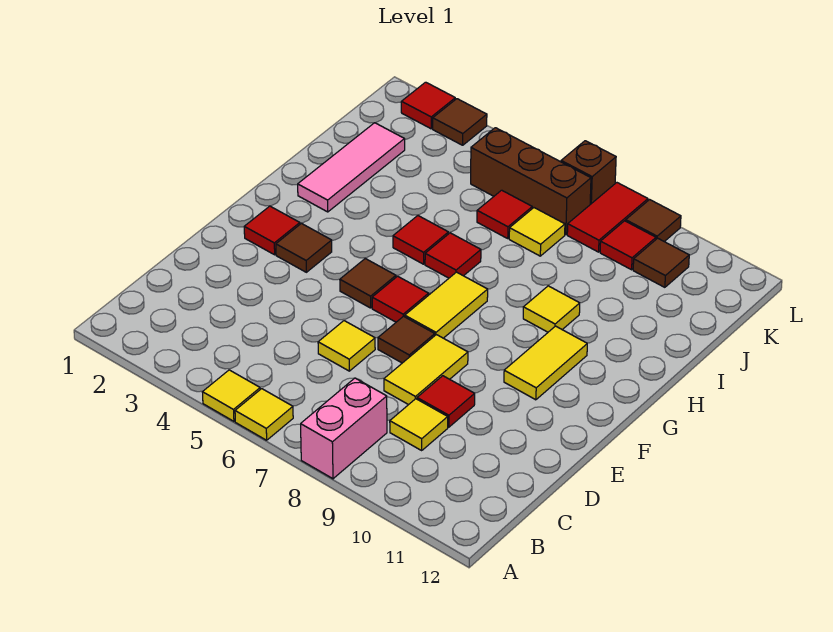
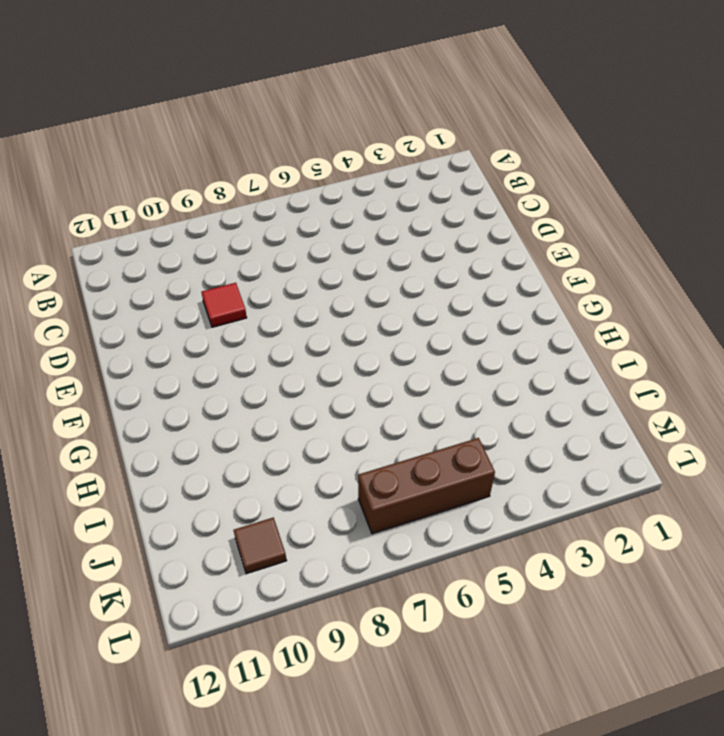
none -> yellow tile A5 level 1
none -> yellow tile A6 level 1
none -> pink brick A8:B8 level 1

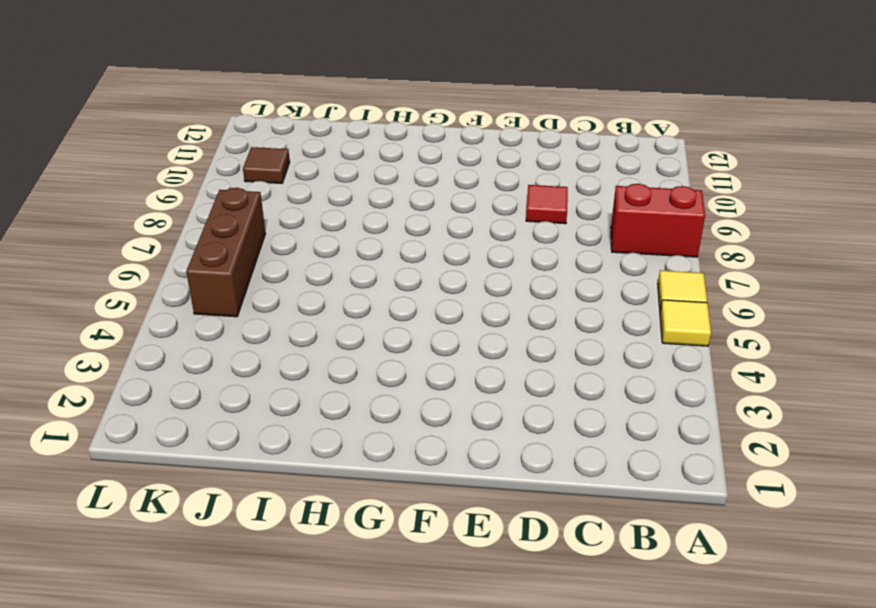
red brick A8:B8 level 1 -> pink brick A8:B8 level 1
none -> yellow tile C9 level 1
none -> yellow tile D6 level 1
none -> yellow tile D8:E8 level 1

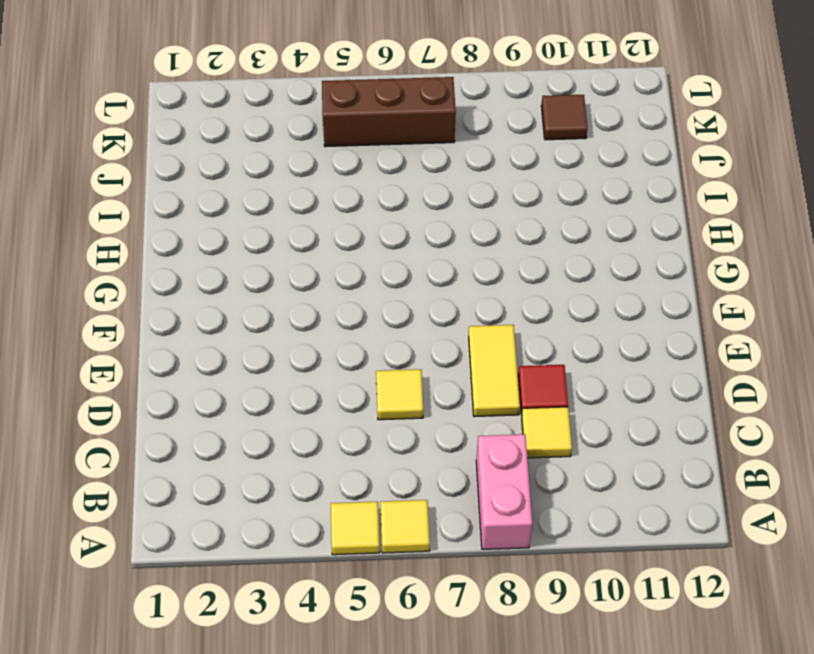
none -> brown tile E7 level 1
none -> red tile F2 level 1
none -> brown tile F3 level 1

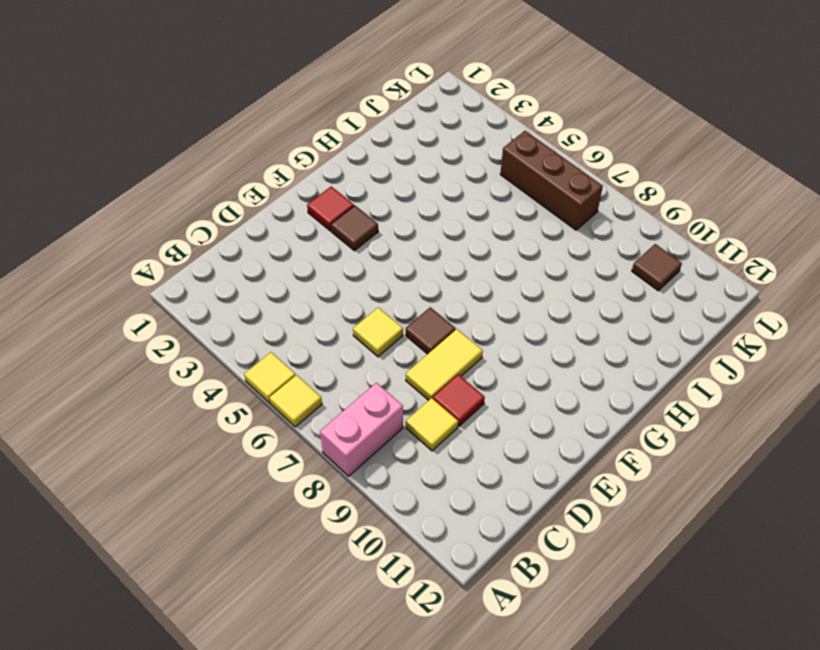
none -> brown tile F5 level 1
none -> red tile F6 level 1
none -> yellow tile F7:G7 level 1

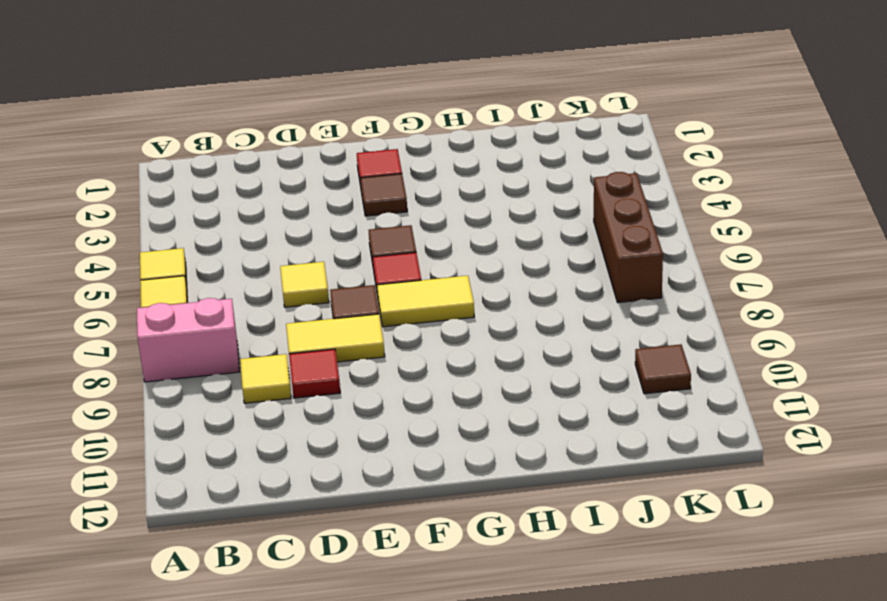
none -> yellow tile F10:G10 level 1
none -> pink tile H2:J2 level 1
none -> red tile H5 level 1

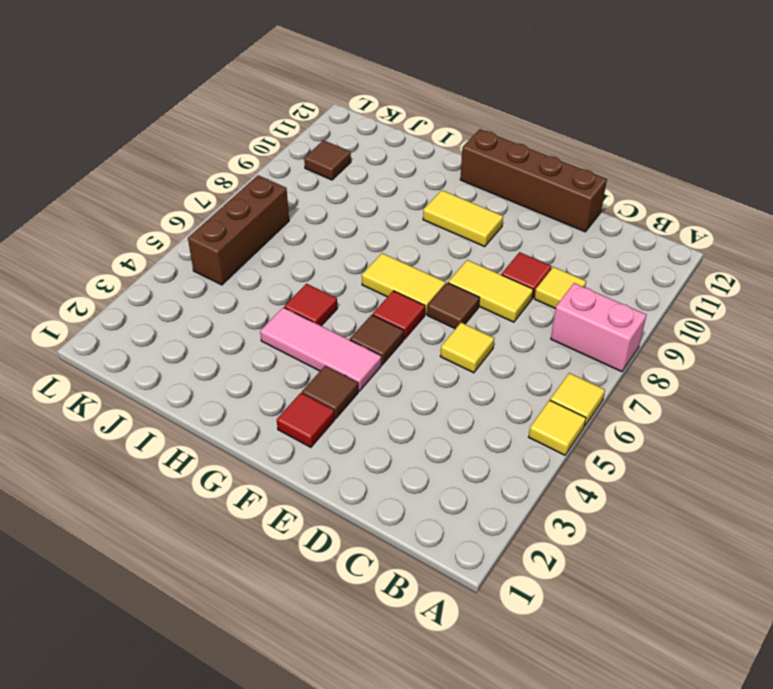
brown brick D12:G12 level 1 -> none
pink tile F4:H4 level 1 -> pink tile H2:J2 level 1
none -> red tile H6 level 1
none -> yellow tile H9 level 1
none -> red tile J6 level 1

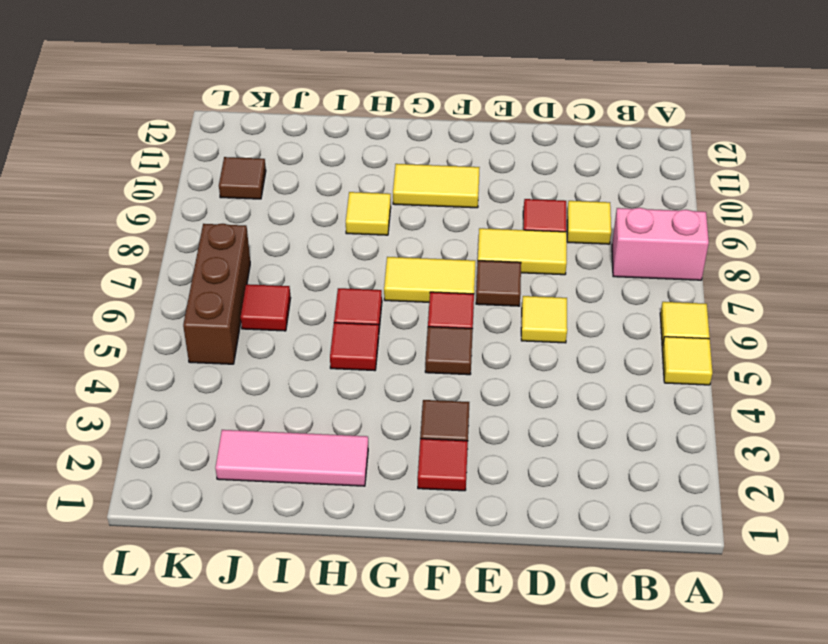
none -> yellow tile J7 level 1
none -> red tile K8:L8 level 1
none -> red tile K9 level 1

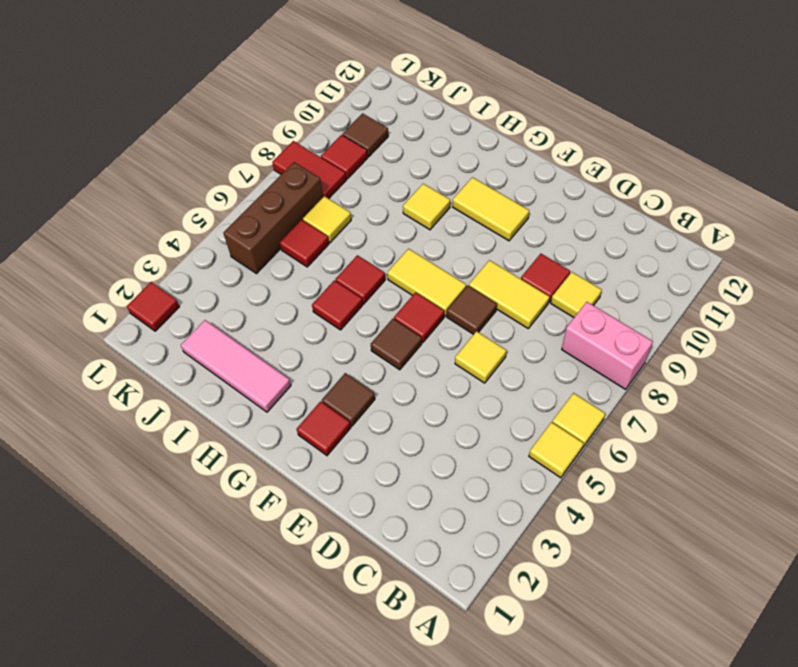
none -> brown tile L3 level 1
none -> brown brick L7 level 1
none -> brown tile L9 level 1

